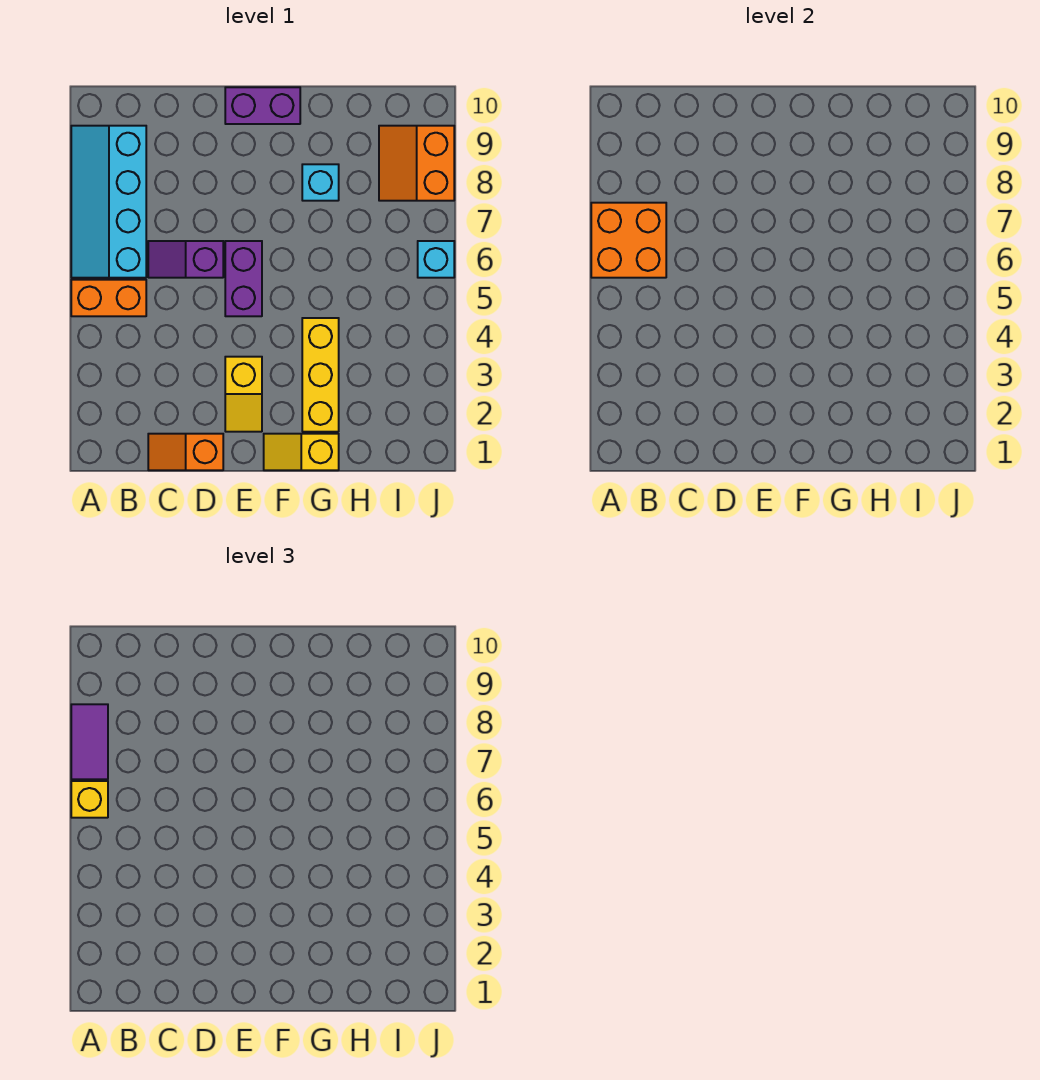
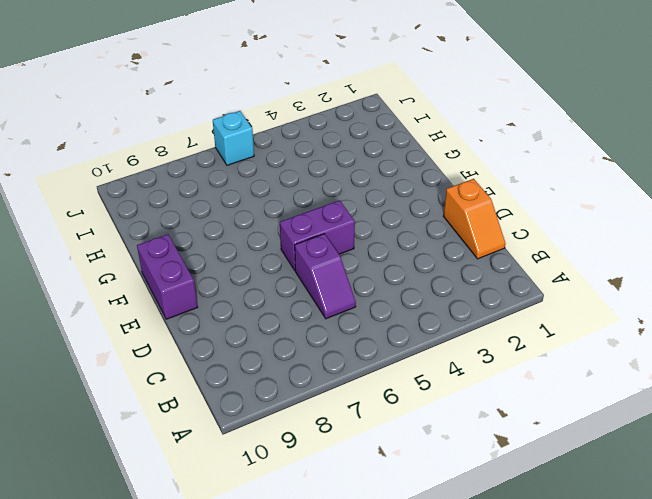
none -> orange brick A5:B5 level 1
none -> cyan slope A6:B9 level 1 top B
none -> yellow slope E2:E3 level 1 top 3

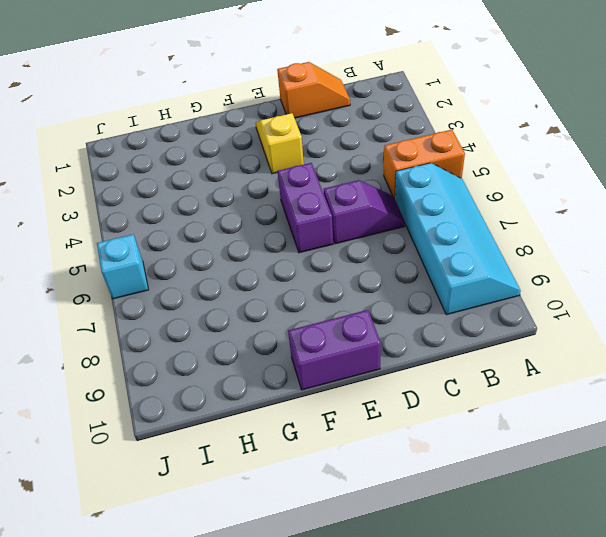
none -> yellow slope F1:G1 level 1 top G
none -> yellow brick G2:G4 level 1
none -> cyan brick G8 level 1

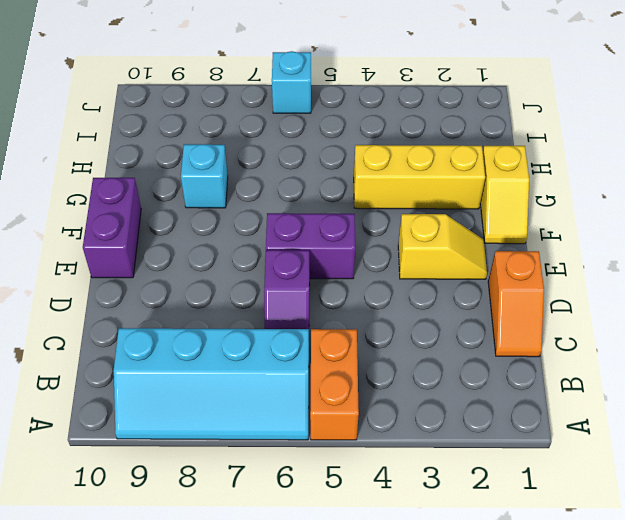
none -> orange slope I8:J9 level 1 top J
none -> orange brick A6:B7 level 2
none -> yellow brick A6 level 3

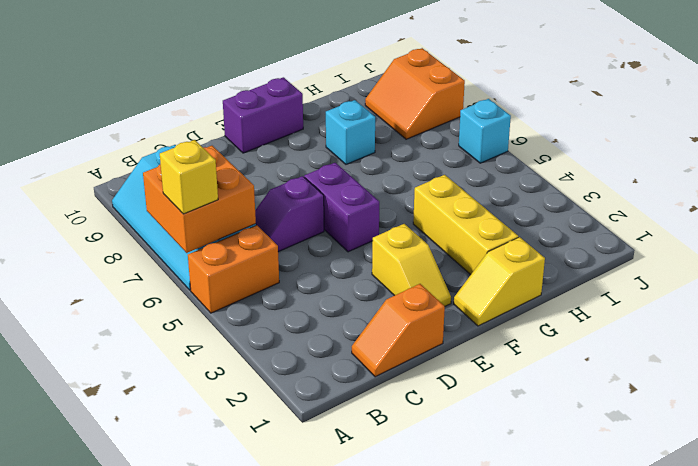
none -> purple tile A7:A8 level 3

